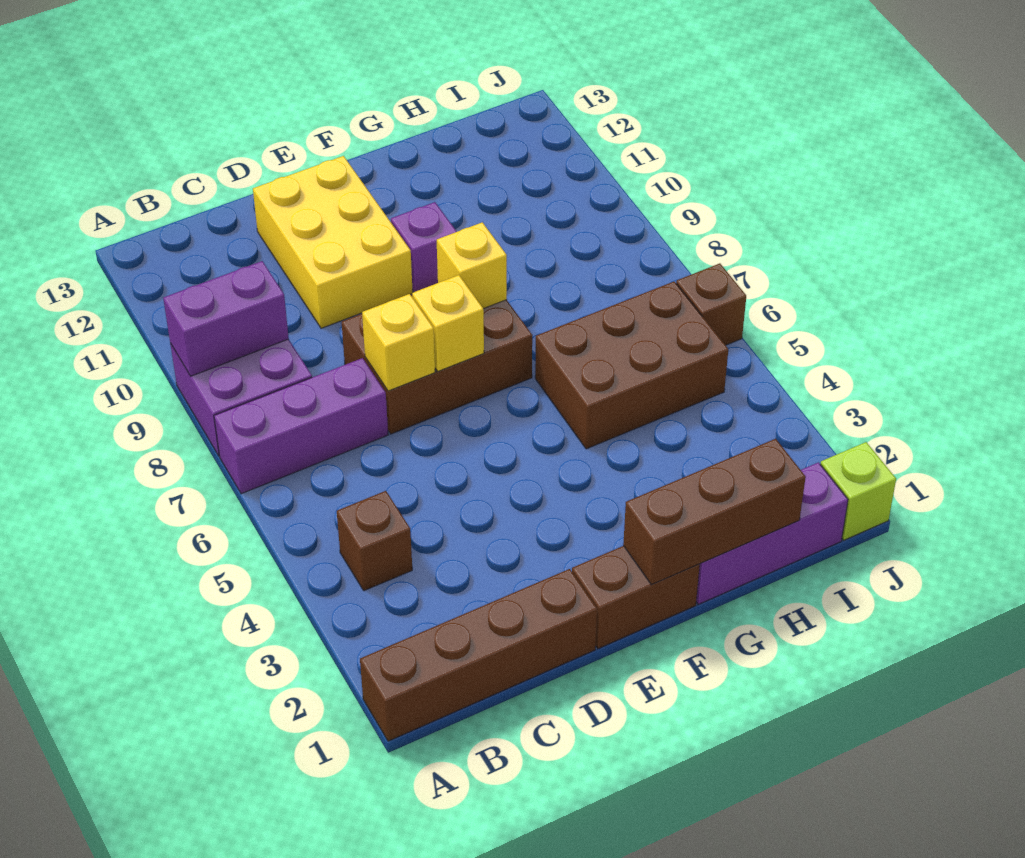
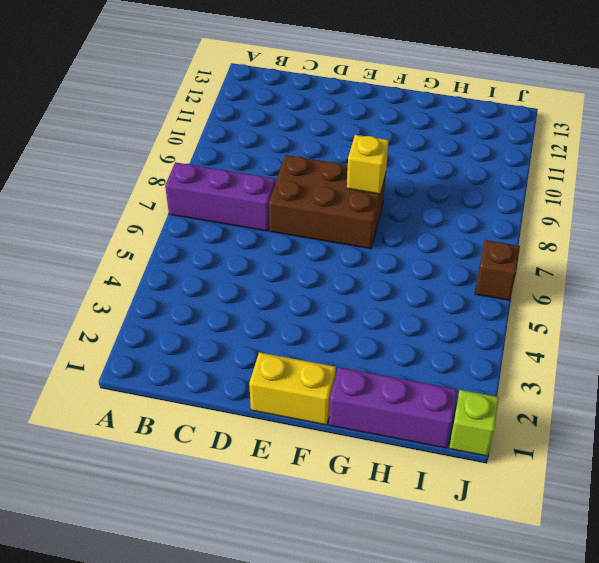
yellow brick E1:F1 level 1 -> brown brick E1:F1 level 1
none -> brown brick A1:D1 level 1
none -> purple brick A8:B9 level 1
none -> brown brick B4 level 1

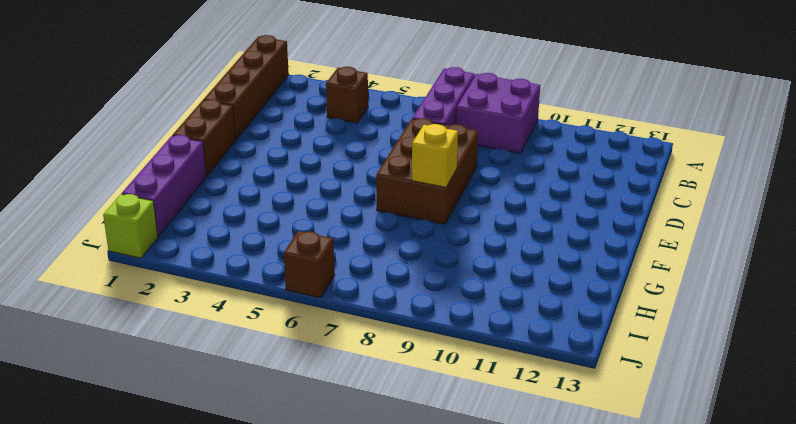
none -> yellow brick D10:E12 level 1
none -> purple brick F10 level 1
none -> brown brick G5:I6 level 1

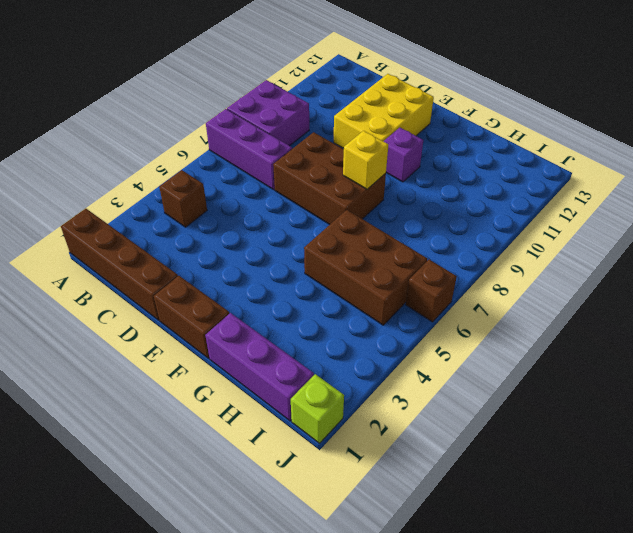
none -> purple brick A9:B9 level 2
none -> yellow brick D7 level 2
none -> yellow brick E7 level 2

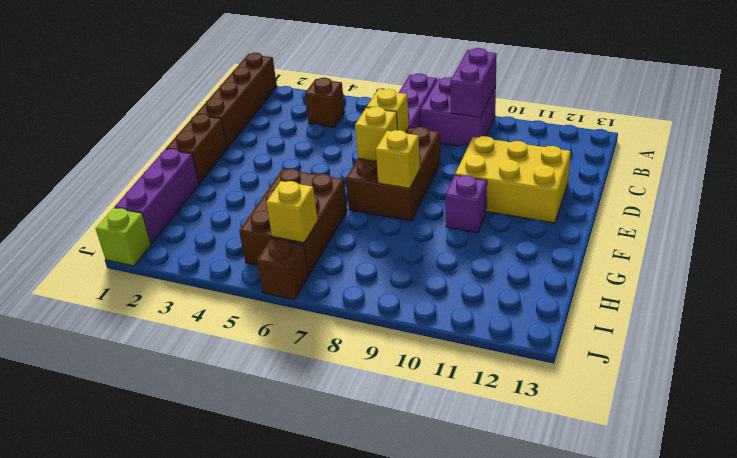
yellow brick I6 level 2 -> none
none -> brown brick F1:H1 level 2

